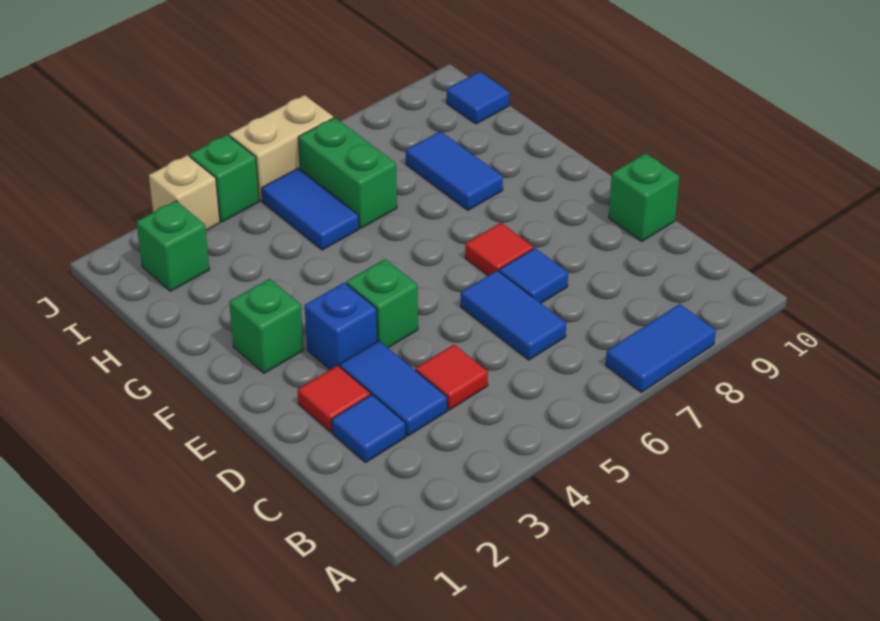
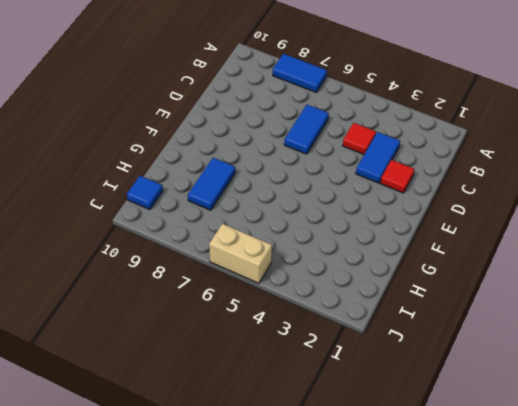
none -> blue tile C2 level 1
none -> blue tile D7 level 1
none -> green brick D10 level 1

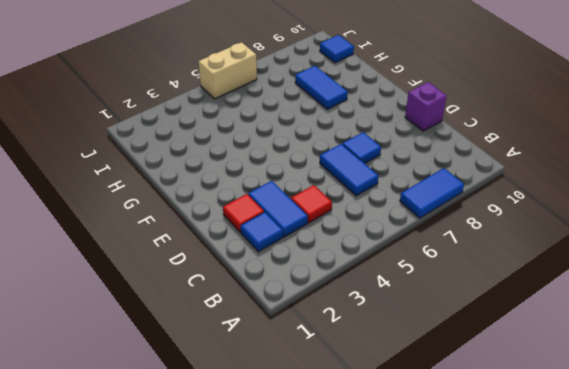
purple brick D10 level 1 -> green brick D10 level 1
none -> blue brick E3 level 1
none -> green brick E4 level 1
none -> red tile E7 level 1

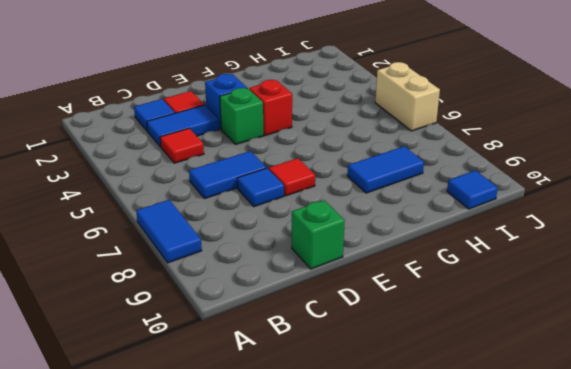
red brick F4 level 1 -> none
none -> green brick F2 level 1
none -> blue tile H5:I5 level 1
none -> green brick H6:I6 level 1

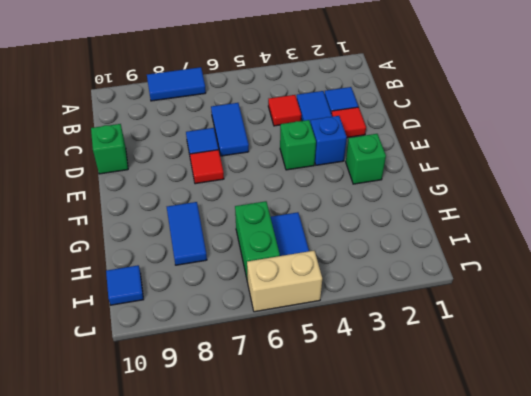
none -> green brick I2 level 1
none -> tan brick J3 level 1
none -> green brick J4 level 1

